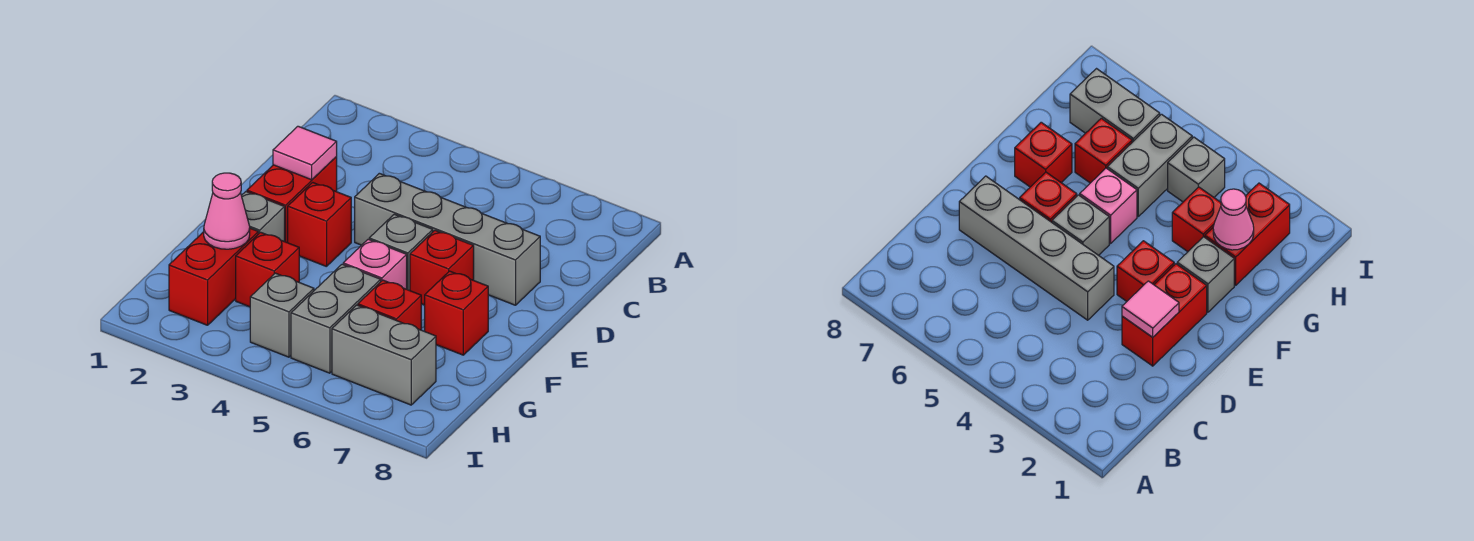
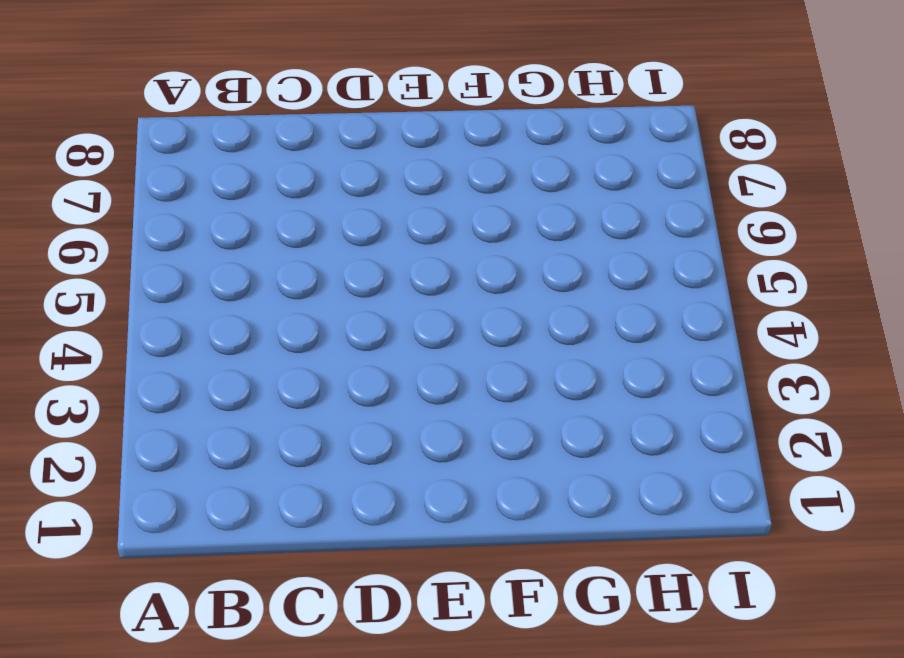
none -> red brick D2:E2 level 1
none -> grey brick D4:D7 level 1
none -> red brick E3 level 1

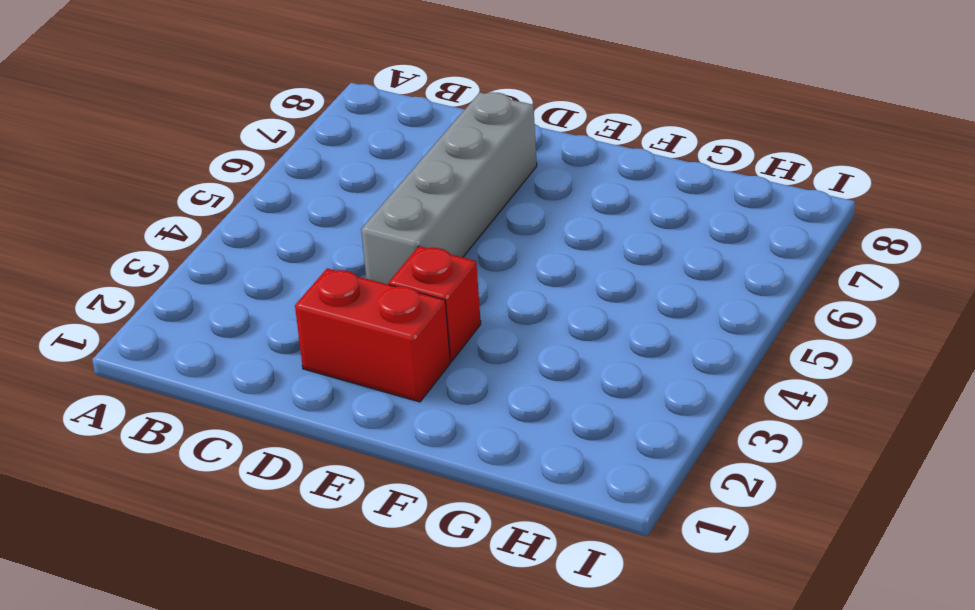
none -> grey brick E5 level 1
none -> red brick E6 level 1
none -> grey brick F2 level 1

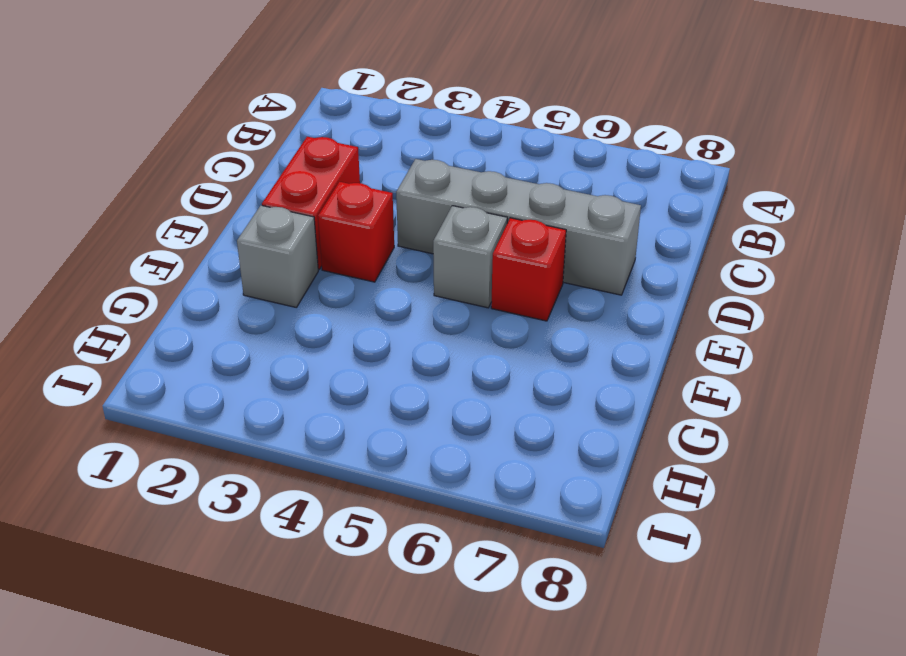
none -> pink brick F5 level 1
none -> red brick F7 level 1
none -> red brick G2:H2 level 1

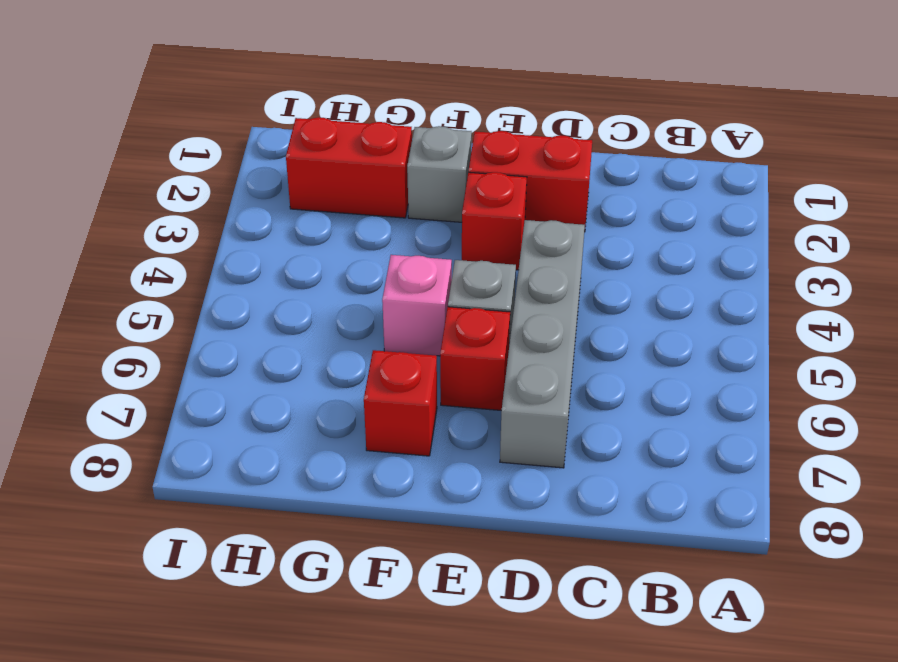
none -> red brick G3 level 1
none -> grey brick G5:H5 level 1
none -> red brick G6 level 1

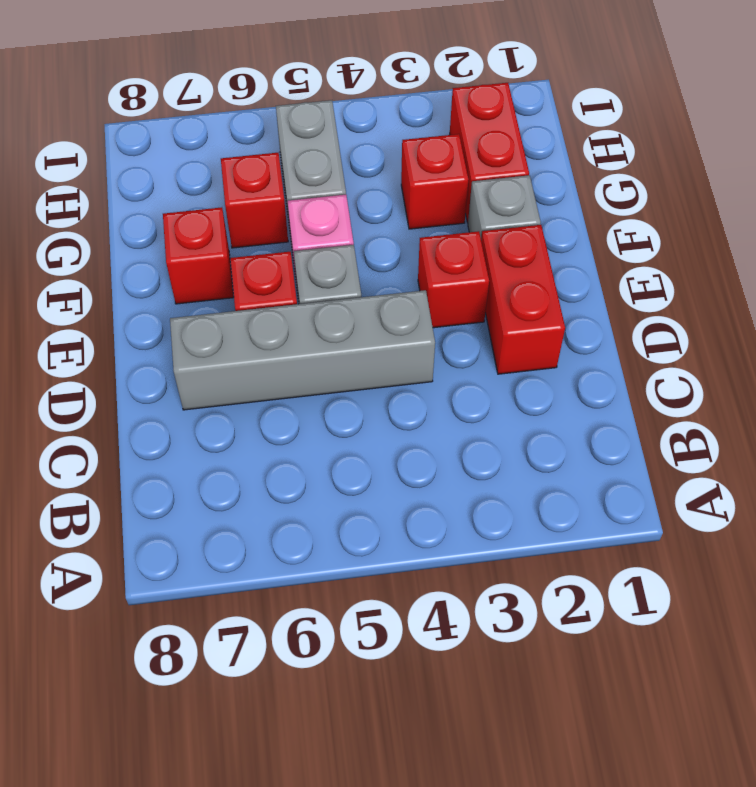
none -> grey brick H4 level 1
none -> grey brick H6:H7 level 1
none -> pink tile D2 level 2

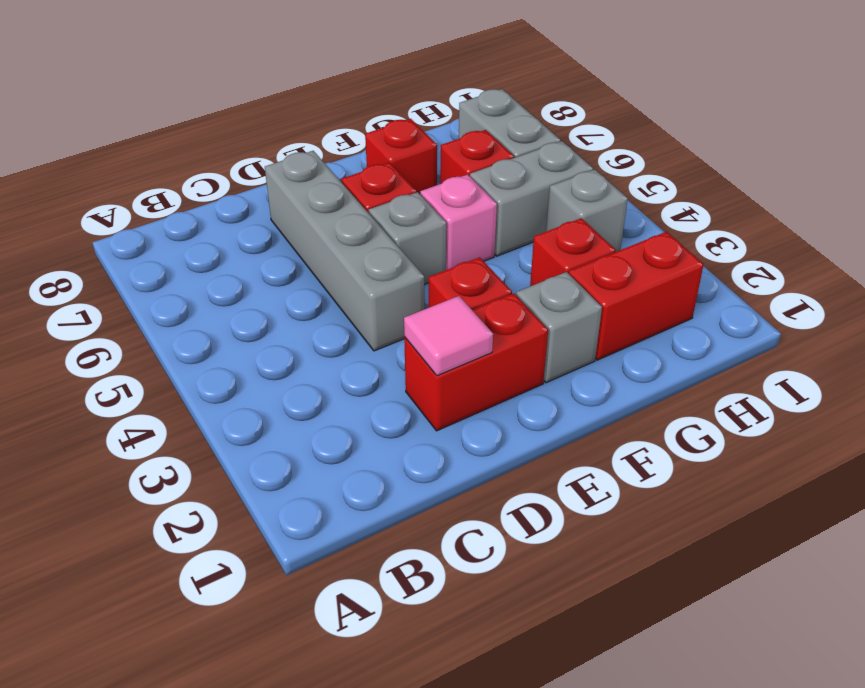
none -> pink cone G2 level 2

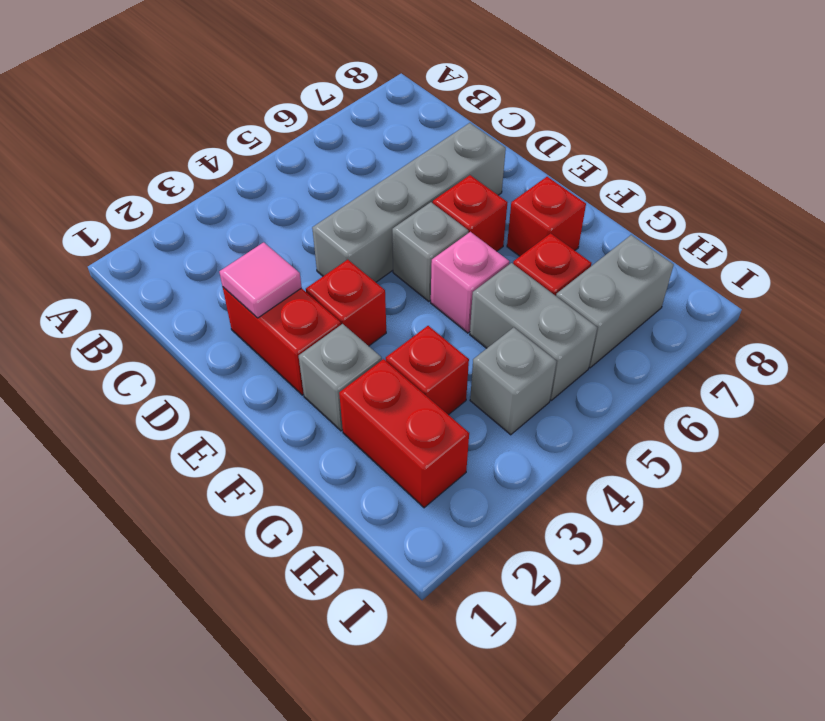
none -> pink cone G2 level 2

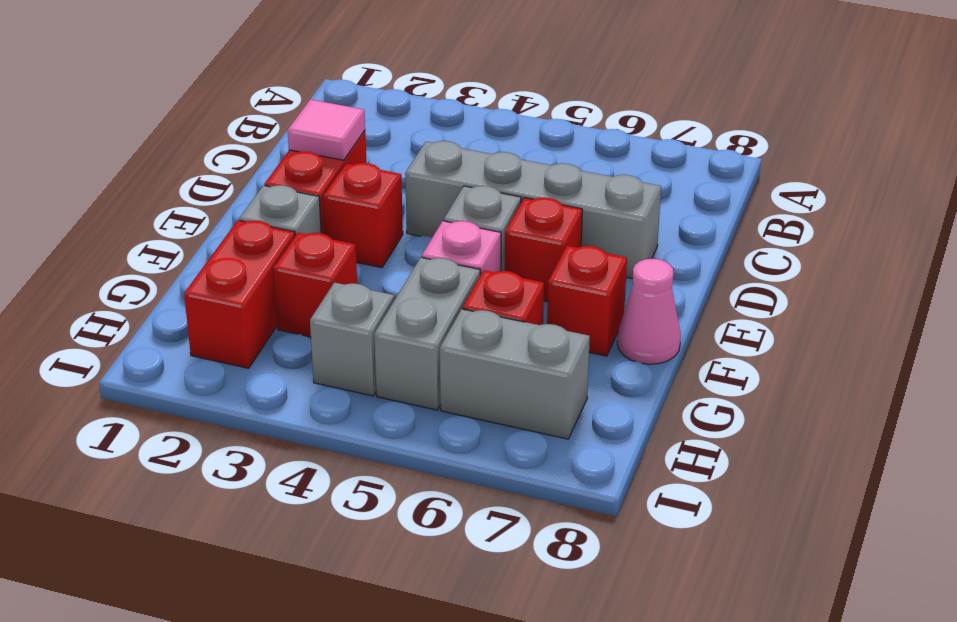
pink cone F8 level 1 -> pink cone G2 level 2

